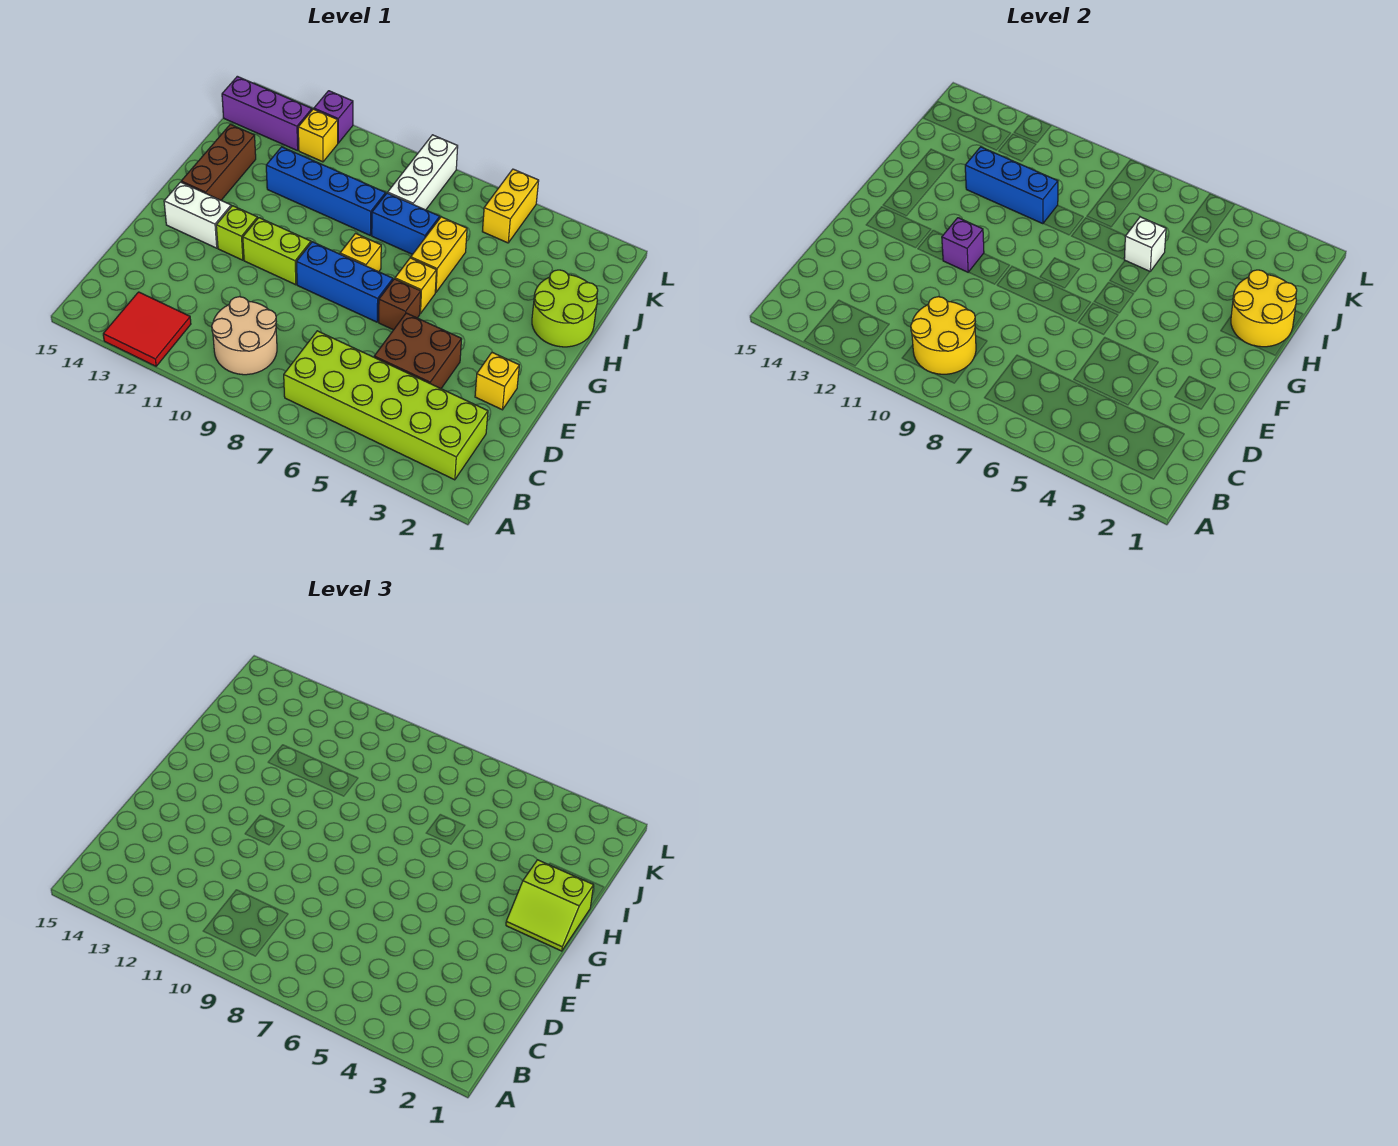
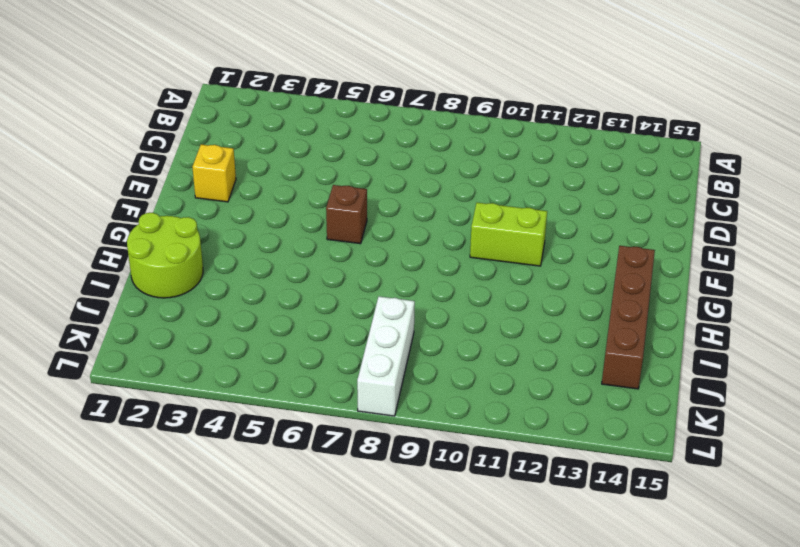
brown brick G14:J14 level 1 -> brown brick G14:I14 level 1
none -> red tile A12:B13 level 1
none -> lime brick B2:C7 level 1
none -> tan round brick B9:C10 level 1

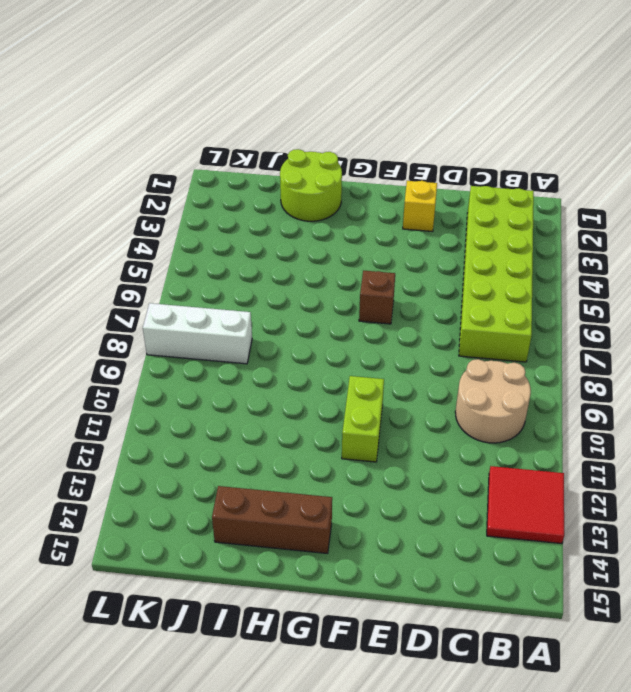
none -> brown brick D4:E5 level 1
none -> blue brick F7:F9 level 1
none -> lime brick F12 level 1

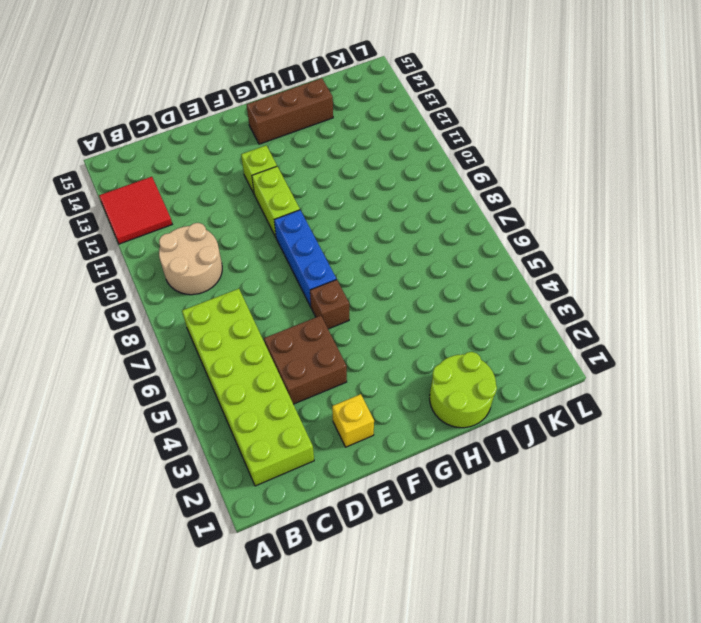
none -> white brick F13:F14 level 1
none -> yellow brick G6 level 1
none -> yellow brick G8 level 1

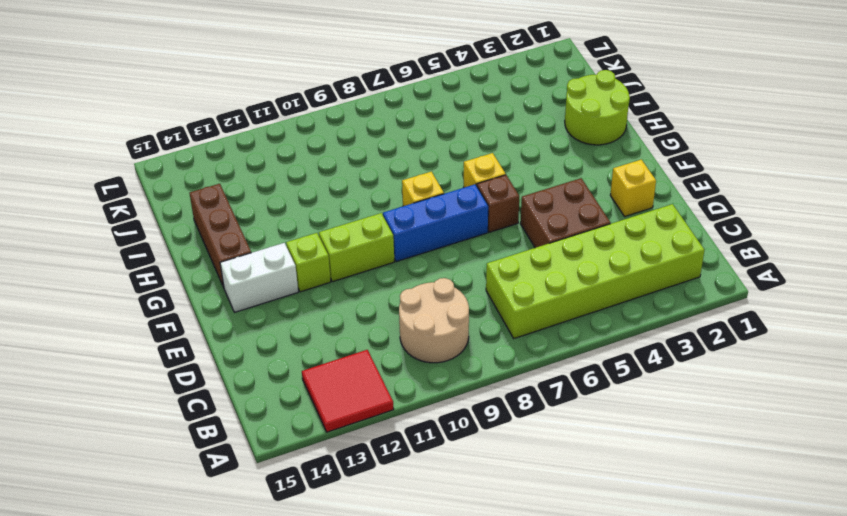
none -> yellow brick H6:I6 level 1
none -> blue brick I7:I8 level 1
none -> blue brick I9:I12 level 1

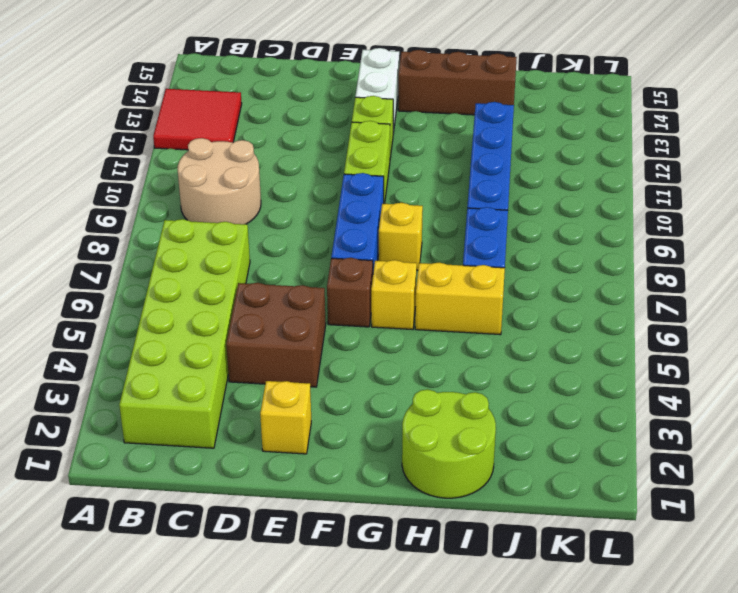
none -> white brick J8:L8 level 1
none -> yellow brick K5:L5 level 1
none -> yellow brick K12 level 1

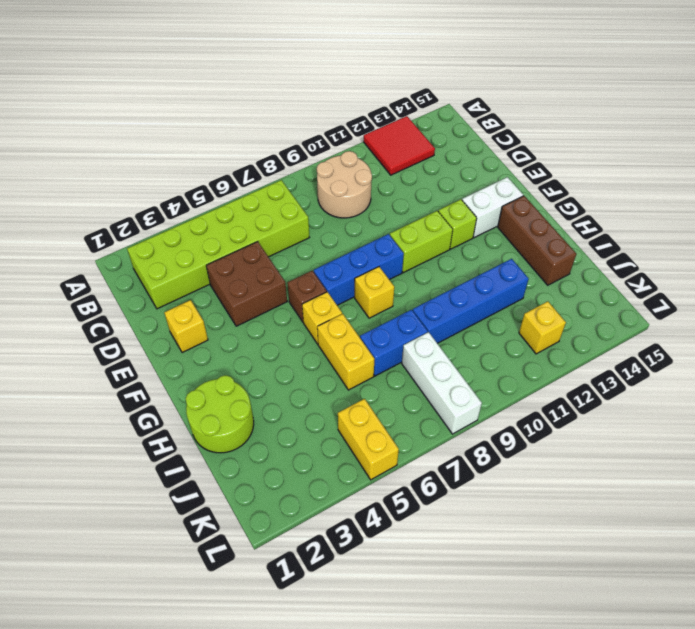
none -> purple brick K13:K15 level 1
none -> purple brick L12 level 1
none -> yellow round brick B9:C10 level 2

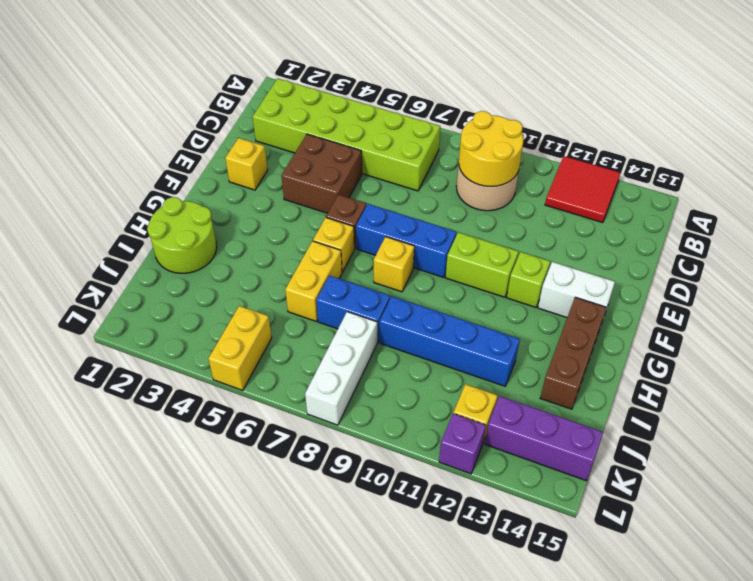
none -> purple brick F11 level 2
none -> yellow round brick H1:I2 level 2
none -> white brick I6 level 2

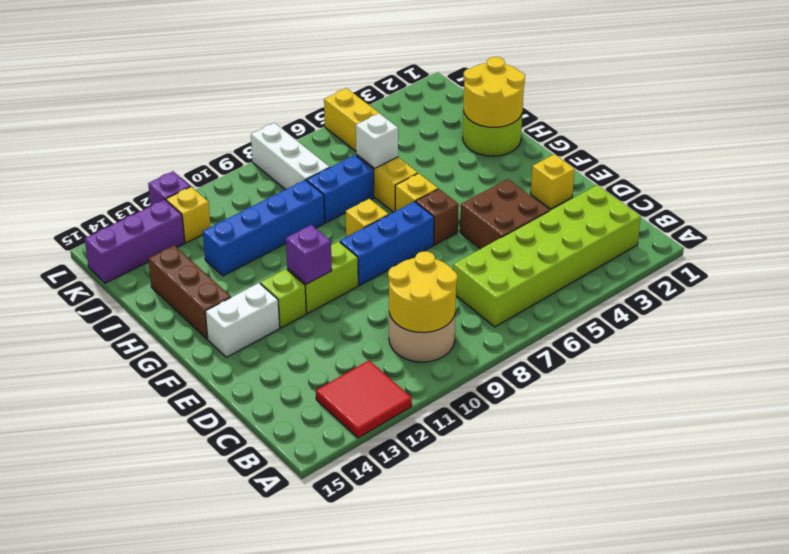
none -> blue brick I10:I12 level 2
none -> lime slope G1:H2 level 3 top H

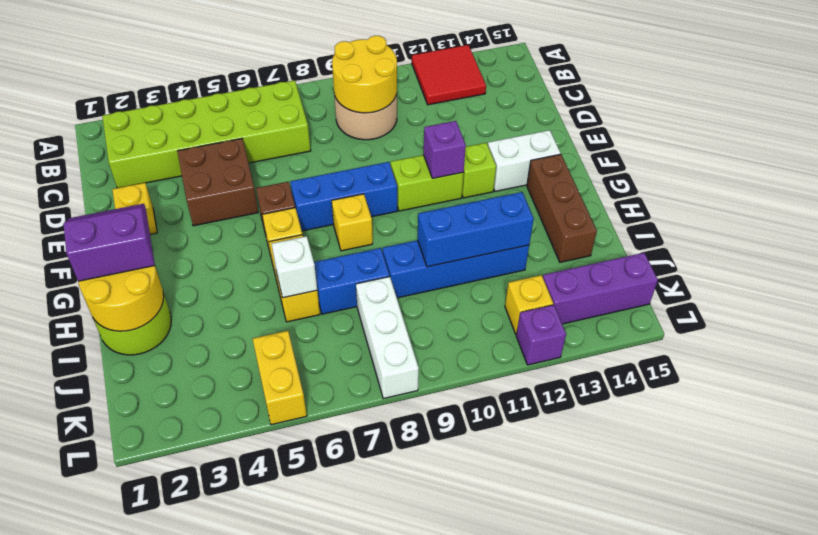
purple slope G1:H2 level 3 top H -> lime slope G1:H2 level 3 top H

